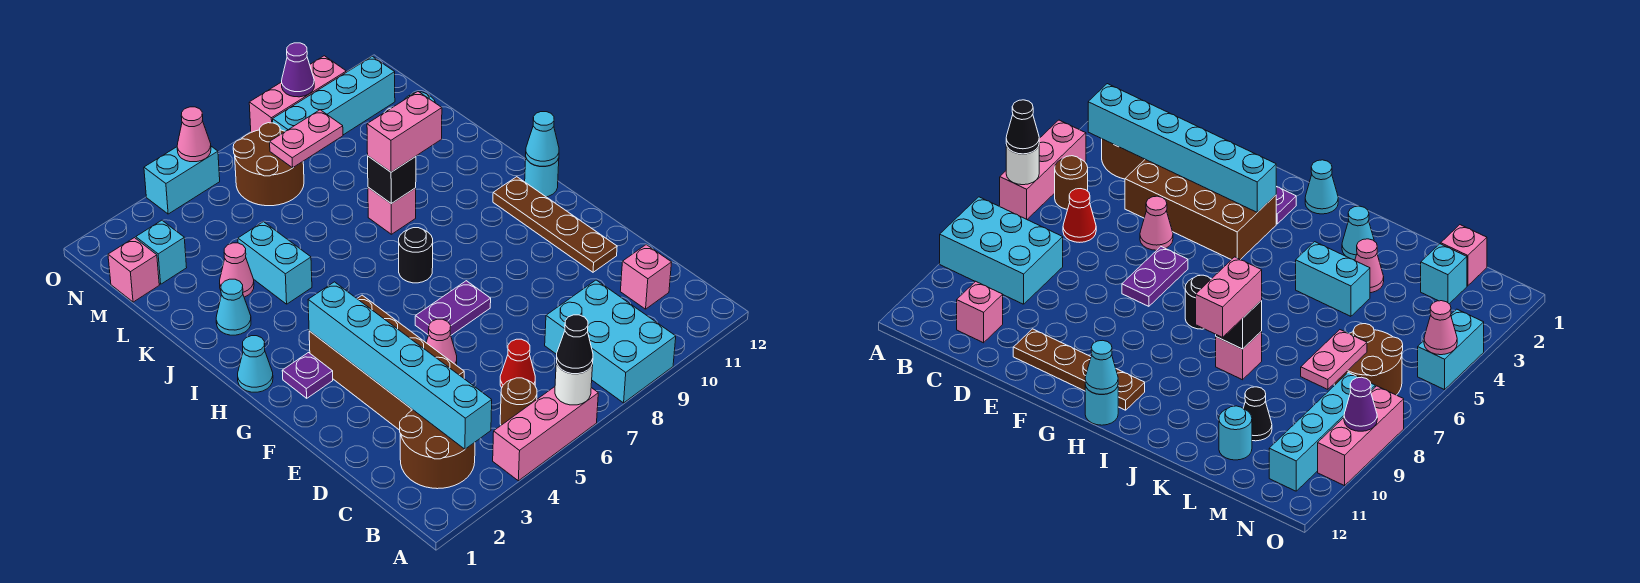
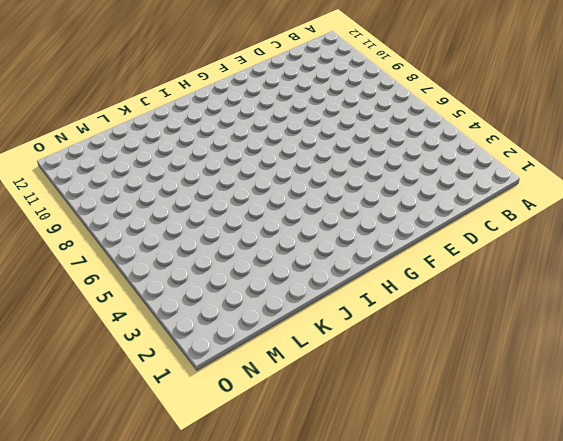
none -> pink brick A4:A6 level 1
none -> cyan brick A8:C9 level 1
none -> brown round brick B2:C3 level 1
none -> brown round brick B5 level 1

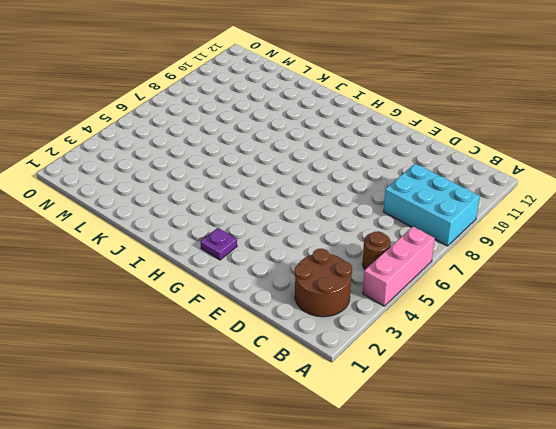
none -> red cone C6 level 1
none -> pink brick C11 level 1
none -> brown brick D3:G4 level 1
none -> pink cone E5 level 1

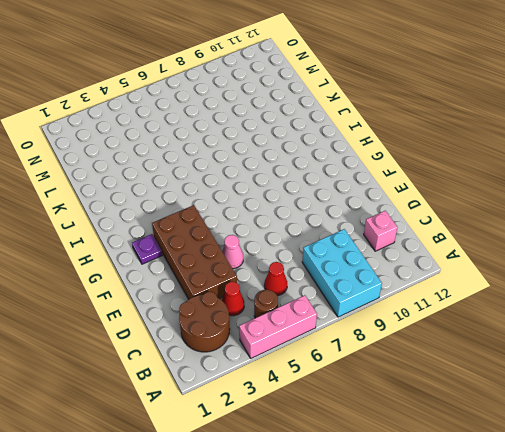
red cone C4 level 1 -> none
none -> brown plate E11:H11 level 1
none -> purple plate F6:F7 level 1
none -> cyan cone H1 level 1
none -> black round brick H7 level 1

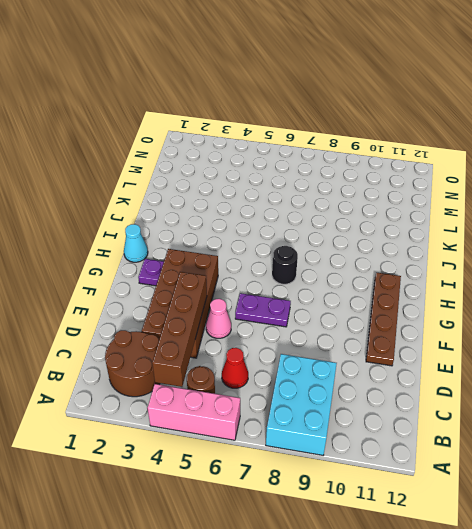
brown brick B4:E4 level 2 -> none
none -> pink brick C11 level 1
none -> cyan round brick H12 level 1
none -> cyan cone J2 level 1
none -> cyan brick J4:K4 level 1

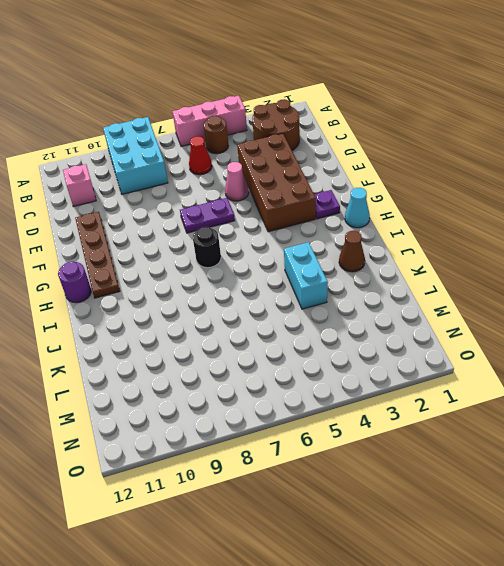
purple round brick H12 level 1 -> cyan round brick H12 level 1
brown cone J2 level 1 -> cyan cone J2 level 1
none -> pink brick J8 level 1
none -> pink cone K3 level 1
none -> black cone L10 level 1
none -> cyan round brick L11 level 1

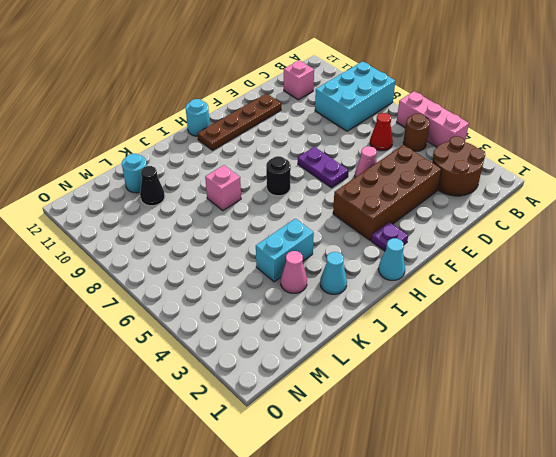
none -> pink brick M1 level 1
none -> cyan brick M2 level 1
none -> brown round brick M6:N7 level 1
none -> cyan brick N8:N11 level 1

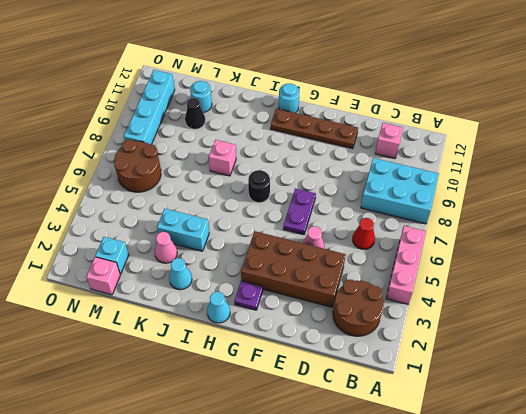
none -> brown round brick B5 level 1
none -> cyan brick O4:O5 level 1
none -> pink brick O8:O10 level 1
none -> white round brick A6 level 2

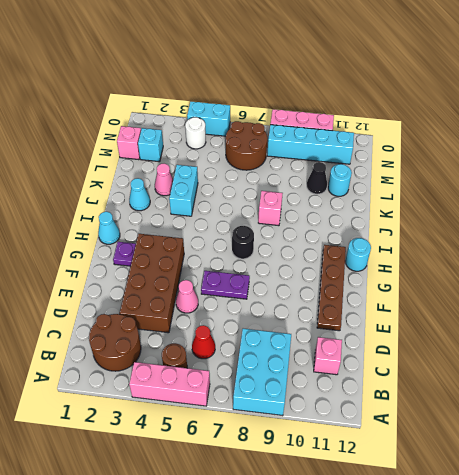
white round brick N4 level 1 -> white round brick A6 level 2
none -> cyan brick B3:G3 level 2
none -> cyan cone H12 level 2
none -> black brick J8 level 2
none -> pink plate M7:M8 level 2

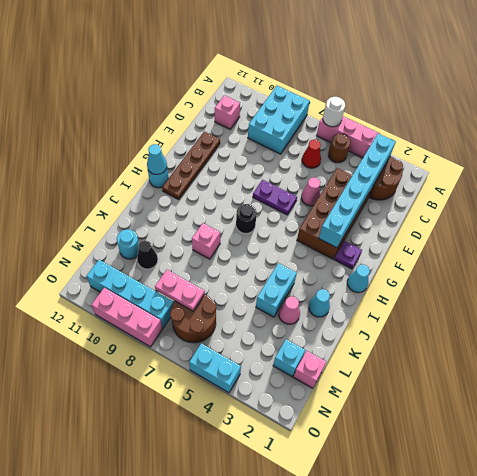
none -> black brick J8 level 2
none -> pink cone O5 level 2
none -> purple cone O9 level 2
none -> black cone A6 level 3

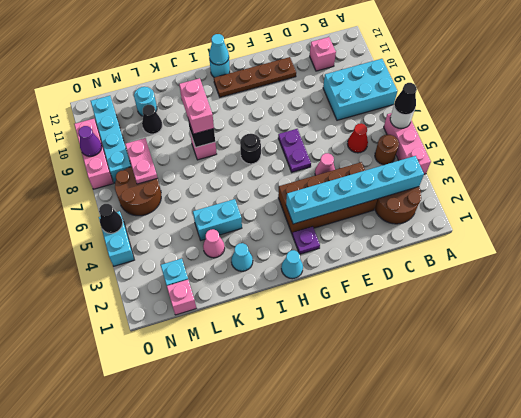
black cone O5 level 2 -> pink cone O5 level 2

